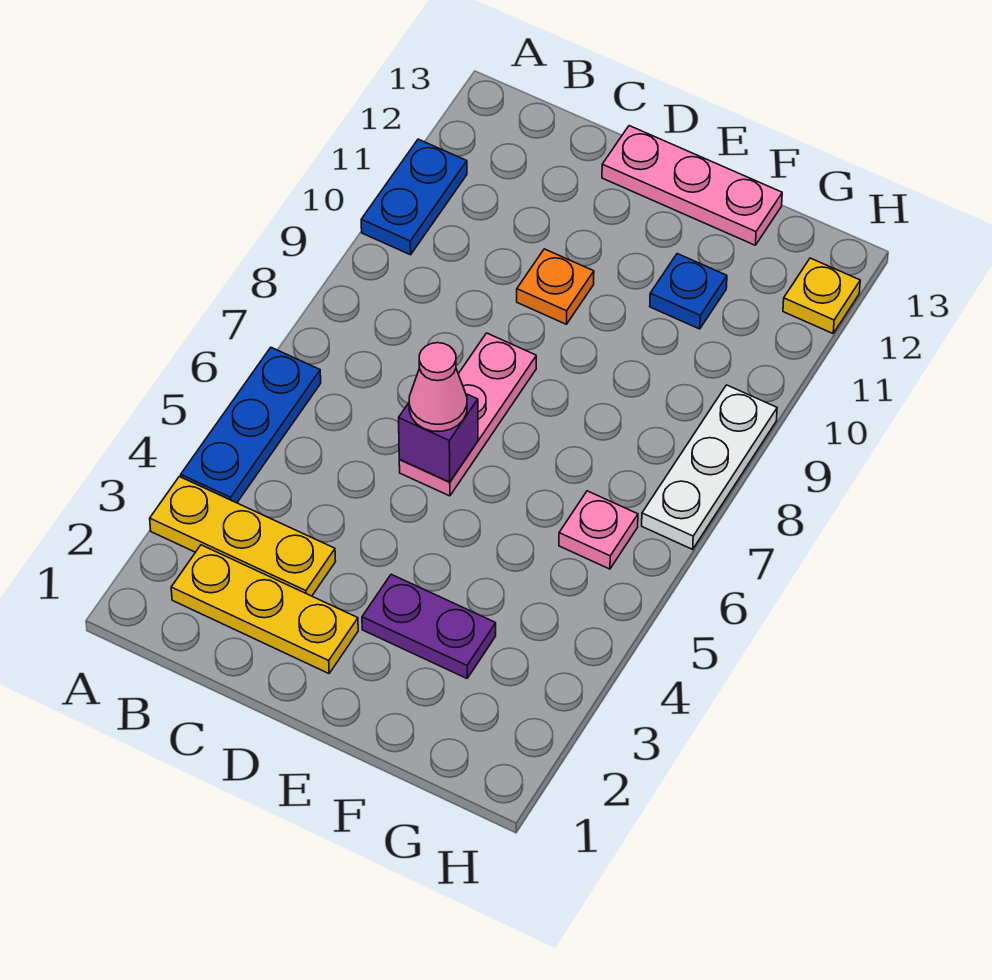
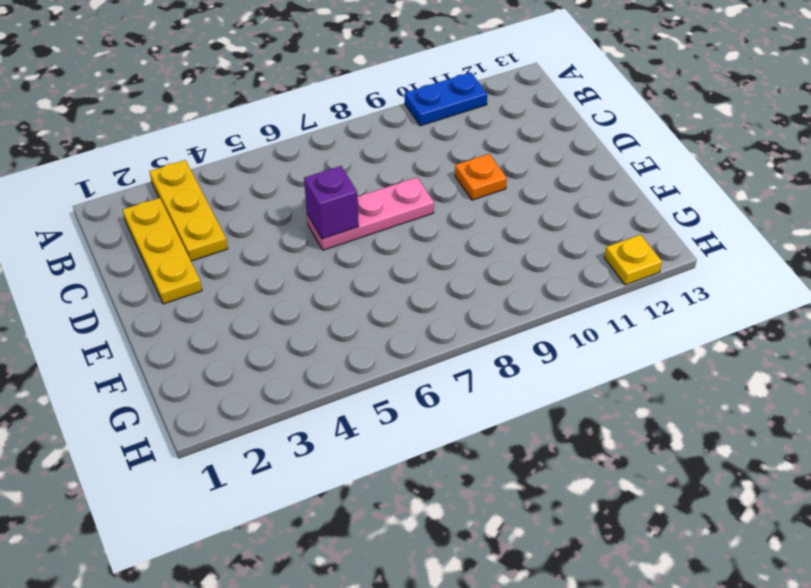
none -> blue plate A4:A6 level 1
none -> pink plate D13:F13 level 1
none -> purple plate E3:F3 level 1

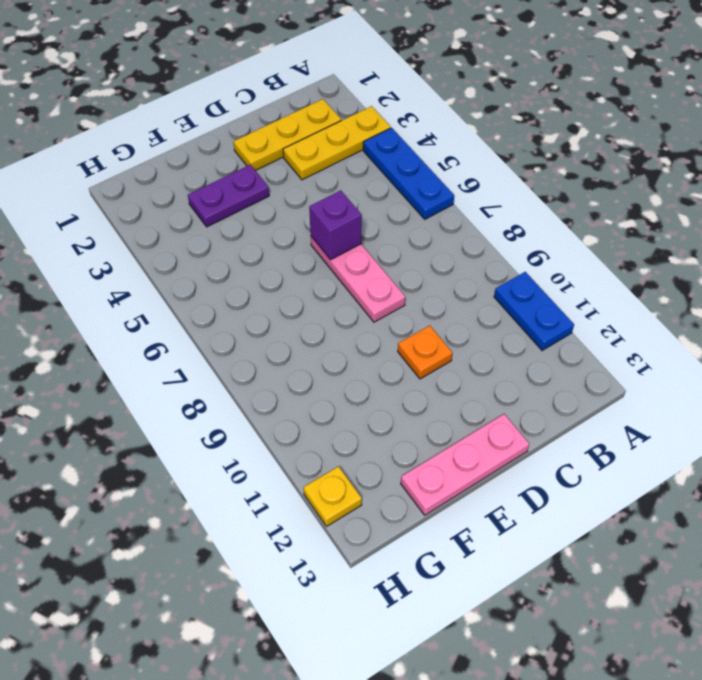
none -> blue plate F11 level 1
none -> pink plate G6 level 1
none -> white plate H7:H9 level 1

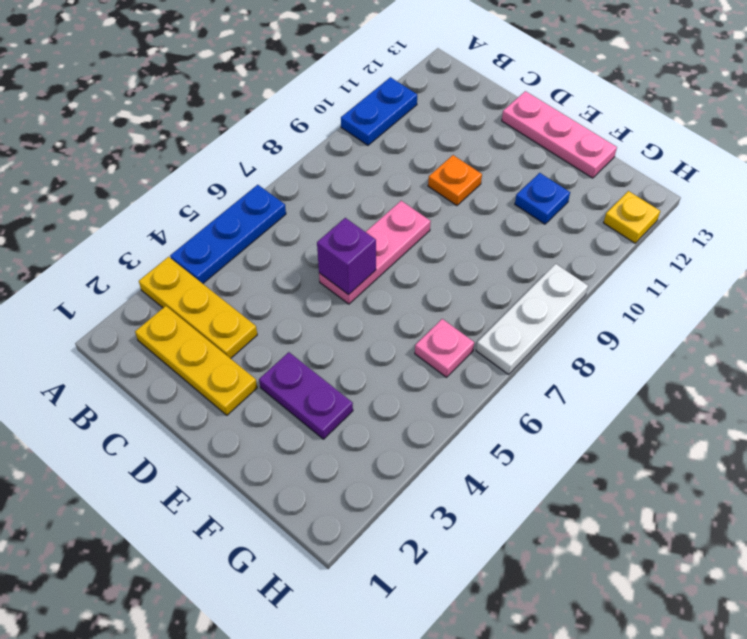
none -> pink cone D6 level 3

